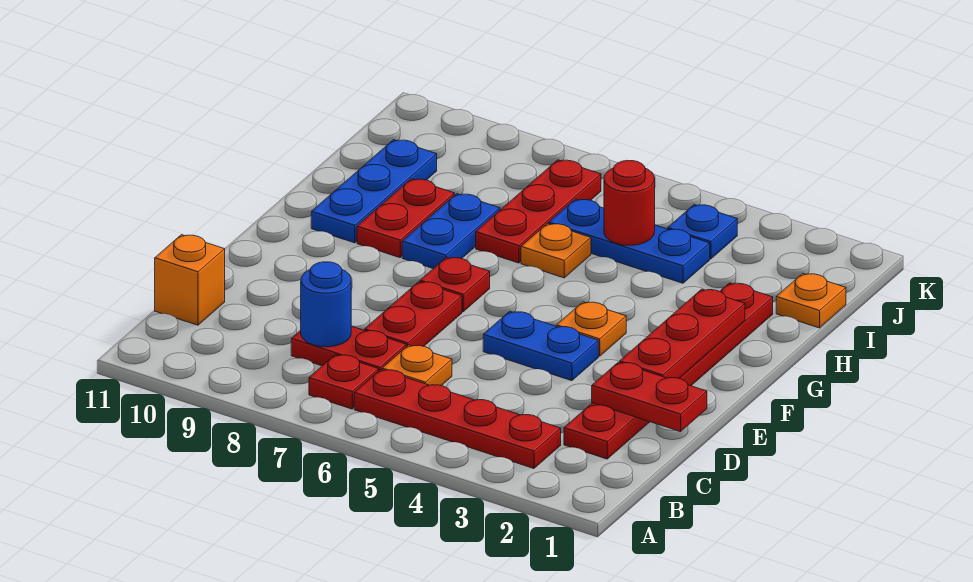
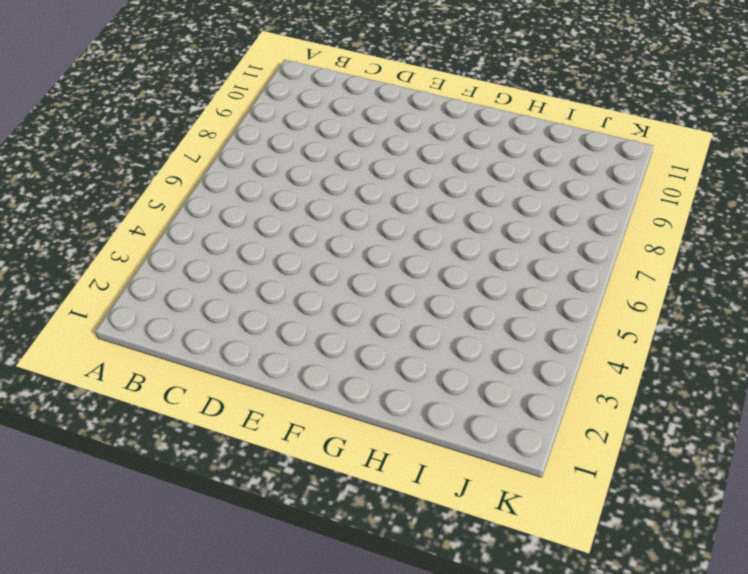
none -> red plate B3:B6 level 1
none -> red plate B7 level 1
none -> red plate C2:H2 level 1

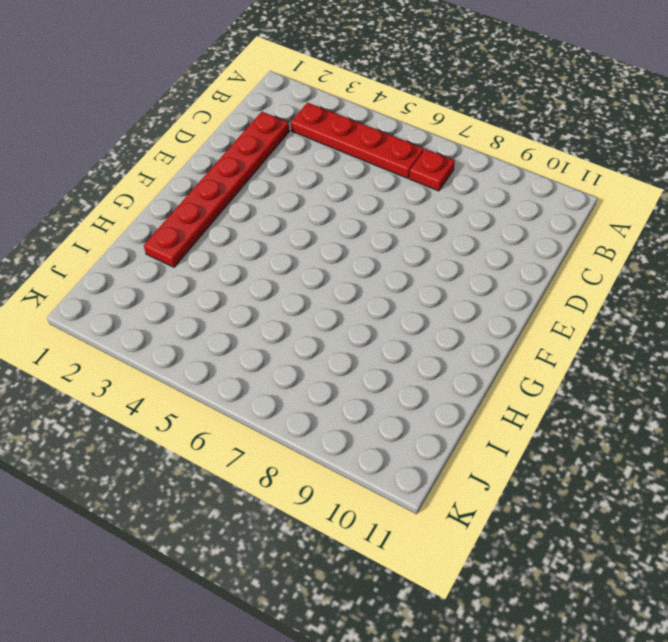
none -> orange plate C6 level 1
none -> red plate C7:C8 level 1
none -> orange brick C11 level 1

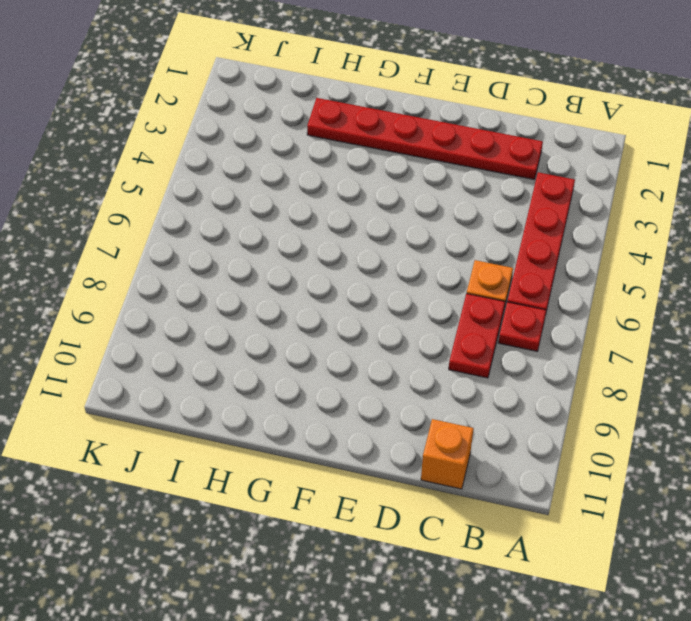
none -> red plate D7:E7 level 1
none -> blue plate E4:E5 level 1
none -> orange plate F4 level 1

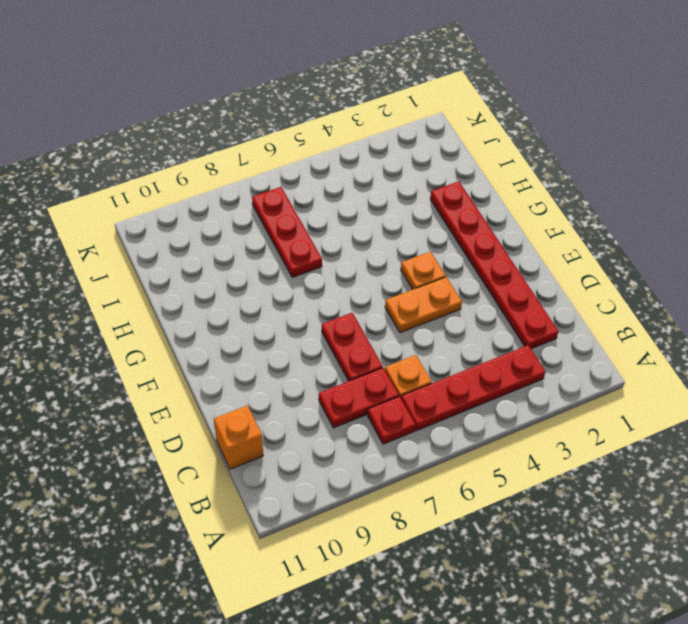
orange plate E4:E5 level 1 -> blue plate E4:E5 level 1
none -> red plate F7 level 1
none -> blue plate G8:H8 level 1
none -> red plate G9:H9 level 1

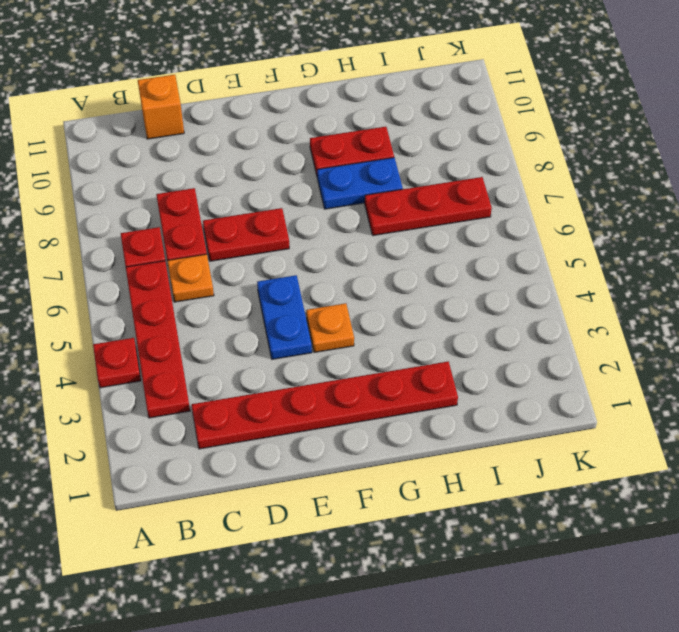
red plate A4 level 1 -> red plate F7 level 1
none -> blue plate G10:I10 level 1
none -> orange plate H6 level 1
none -> orange plate I1 level 1

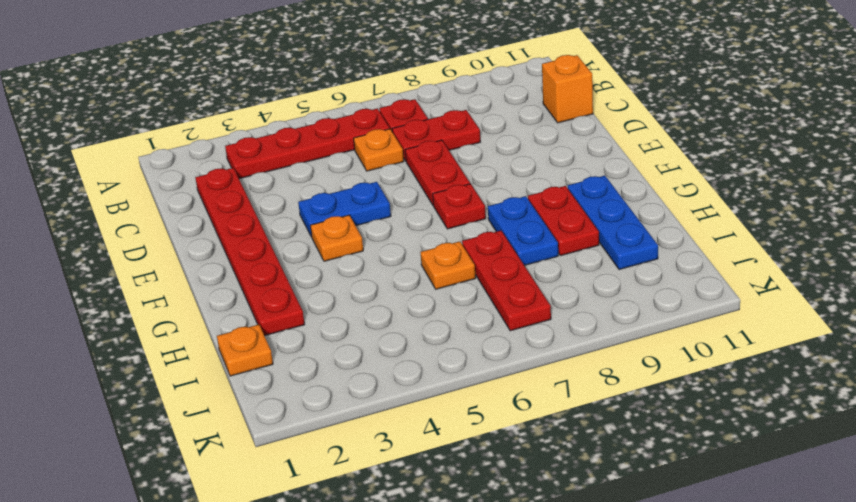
none -> blue plate I4:I6 level 1
none -> blue plate J4 level 1
none -> blue round brick C8 level 2

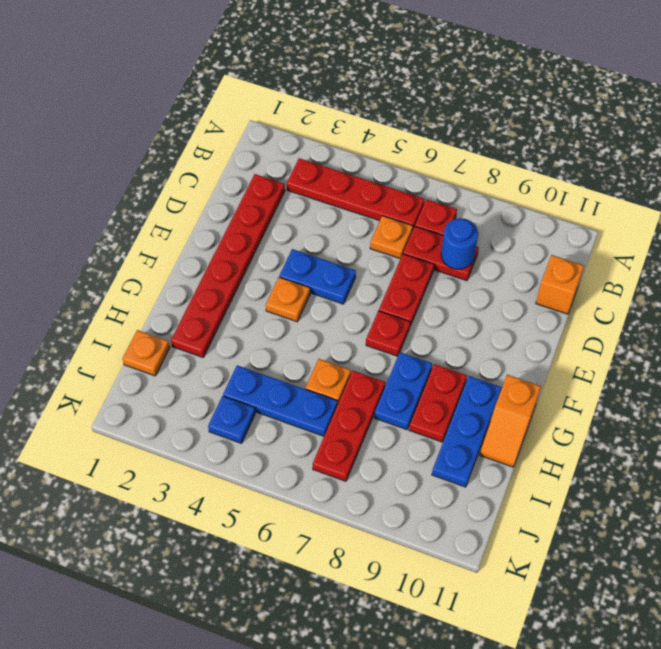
orange slope G11:H11 level 1 top G -> none
none -> red plate D1:D2 level 2
none -> red plate E2:G2 level 2
none -> red round brick I5 level 2

